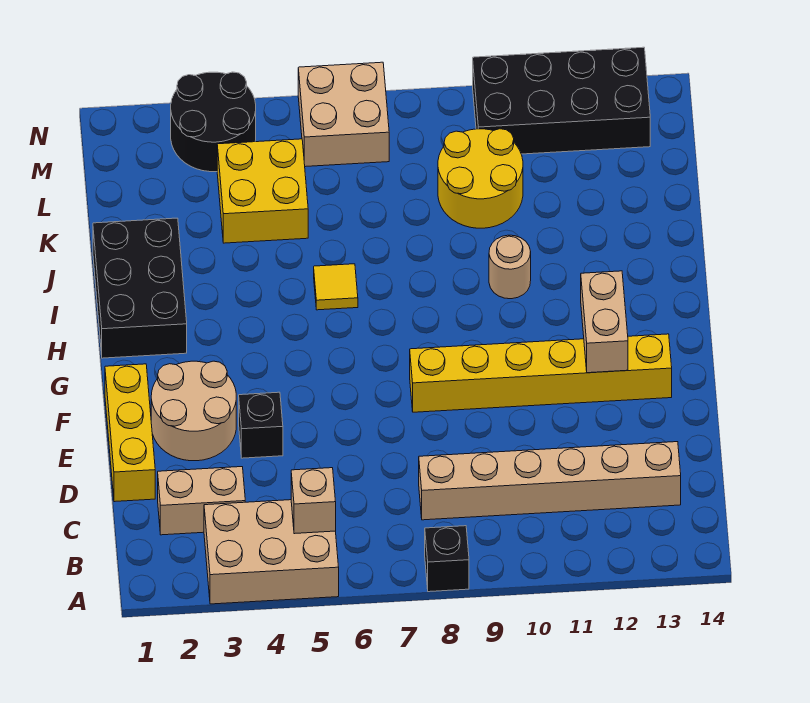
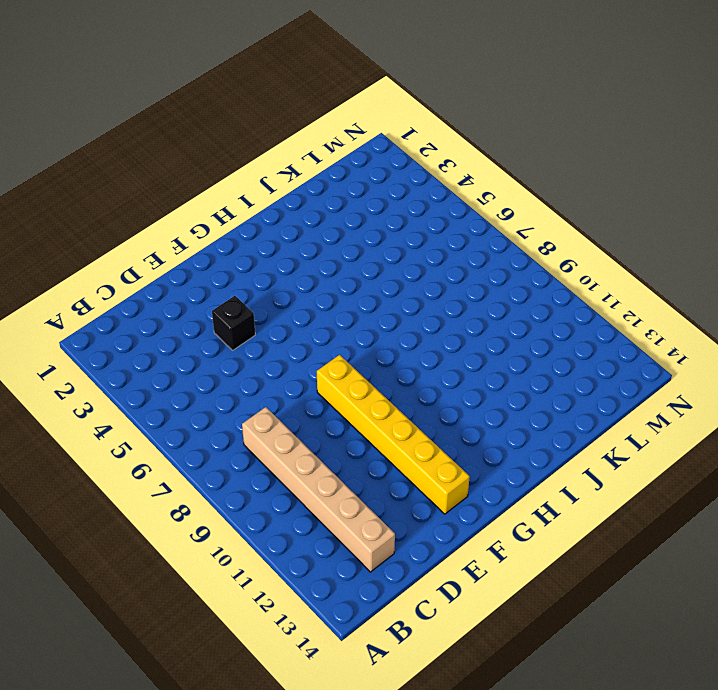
none -> tan brick A3:B5 level 1
none -> black brick A8 level 1
none -> tan brick C2:C3 level 1

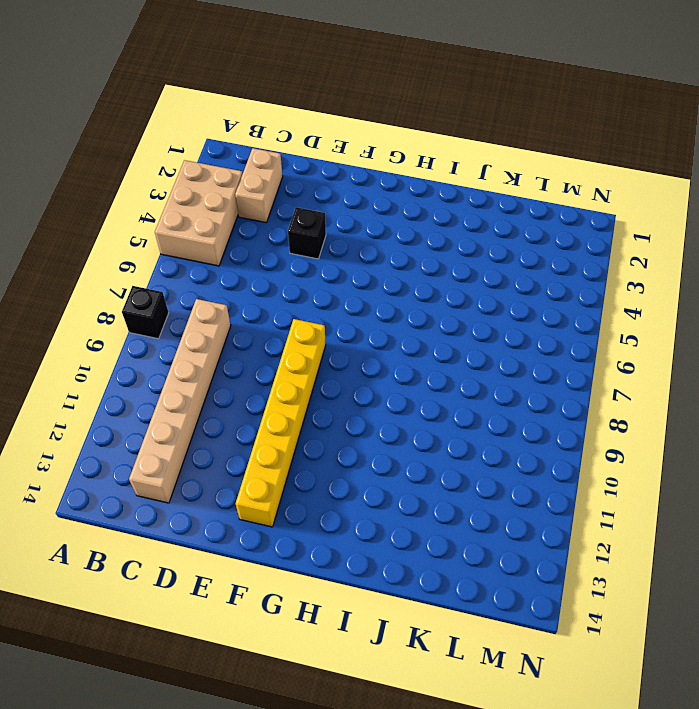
none -> yellow brick D1:F1 level 1
none -> tan round brick E2:F3 level 1
none -> black brick H1:J2 level 1

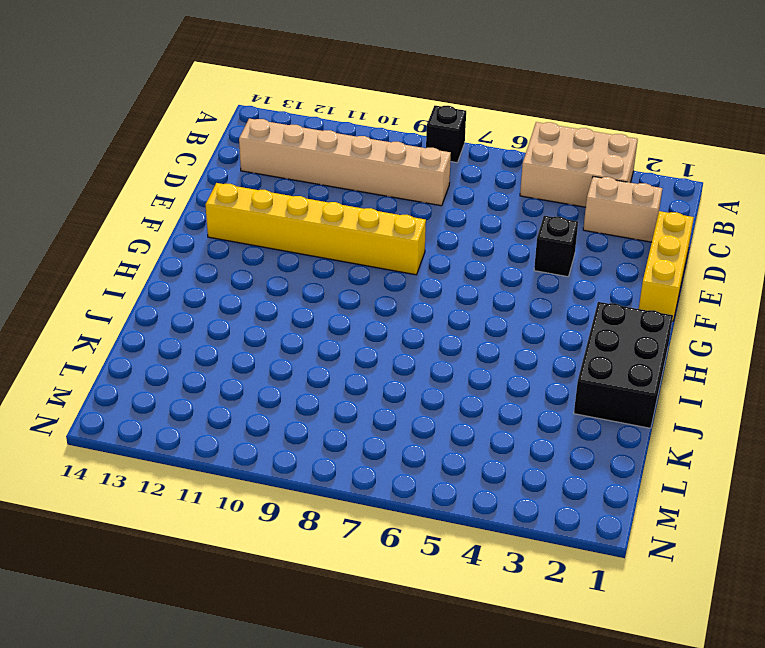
none -> tan round brick E2:F3 level 1
none -> yellow tile I6 level 1
none -> tan round brick I10 level 1

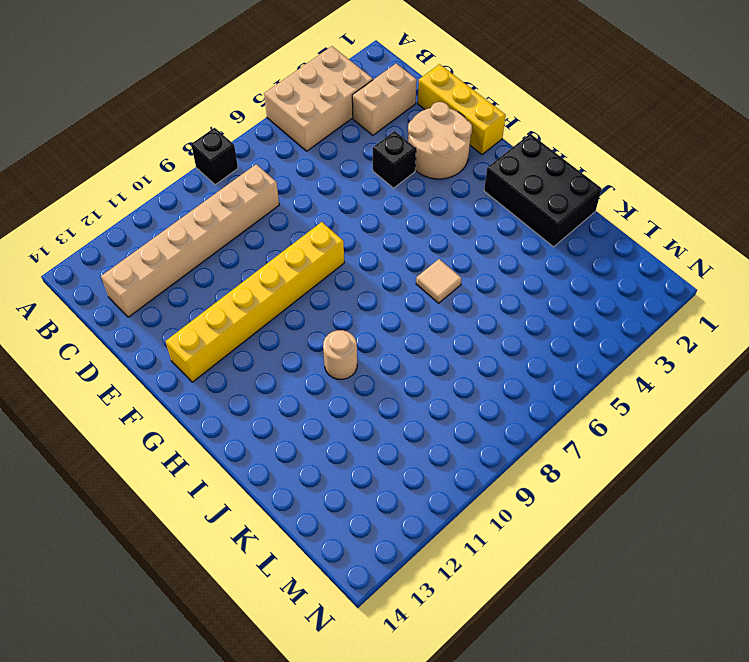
tan tile I6 level 1 -> yellow tile I6 level 1
none -> yellow brick K4:L5 level 1
none -> yellow round brick K9:L10 level 1
none -> black round brick M3:N4 level 1

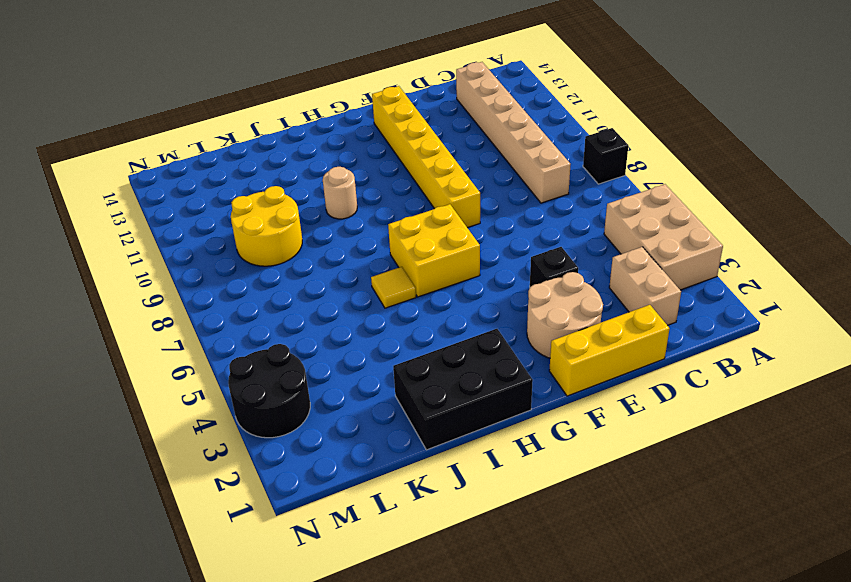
yellow brick G6:H7 level 1 -> yellow brick K4:L5 level 1
none -> tan brick M6:N7 level 1
none -> black brick M10:N13 level 1
none -> tan brick B5 level 2

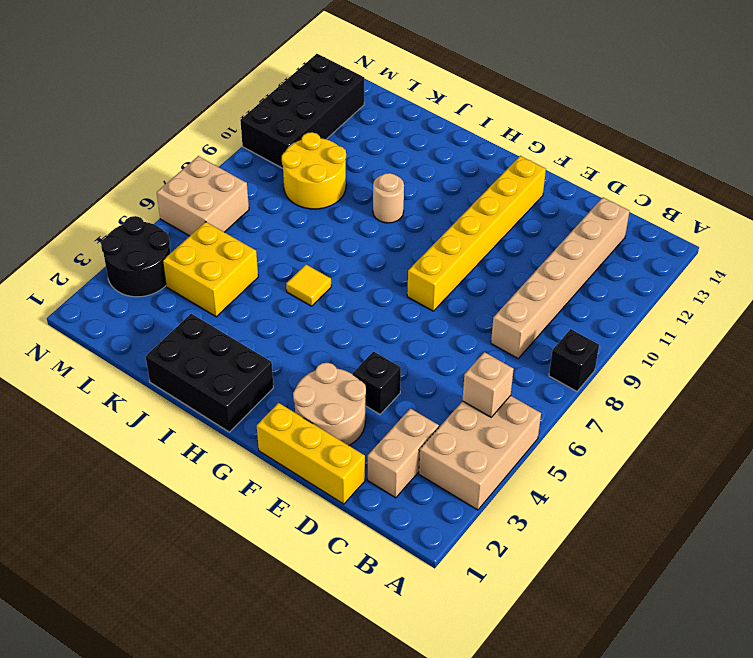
none -> tan brick F12:G12 level 2

